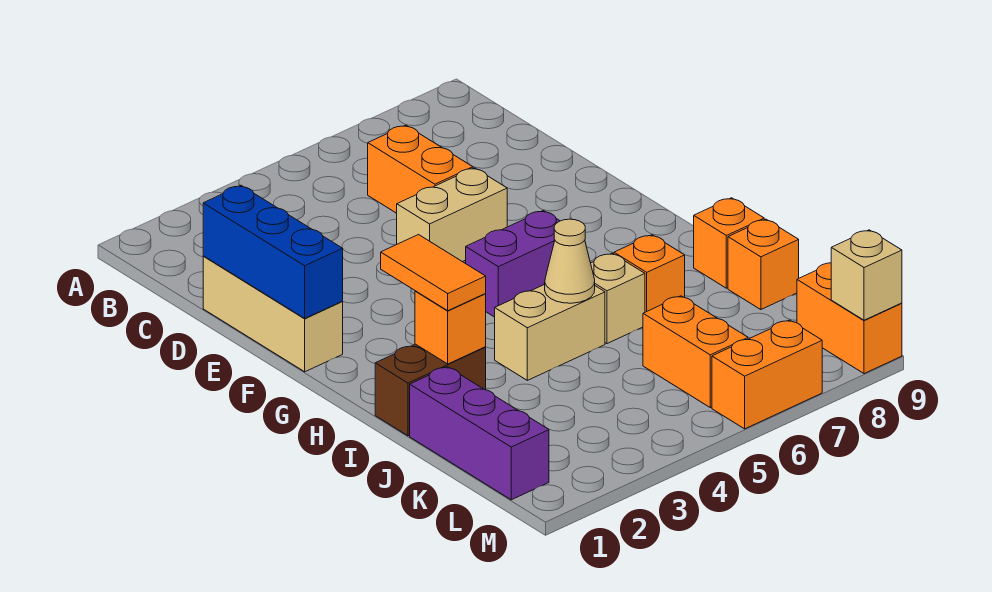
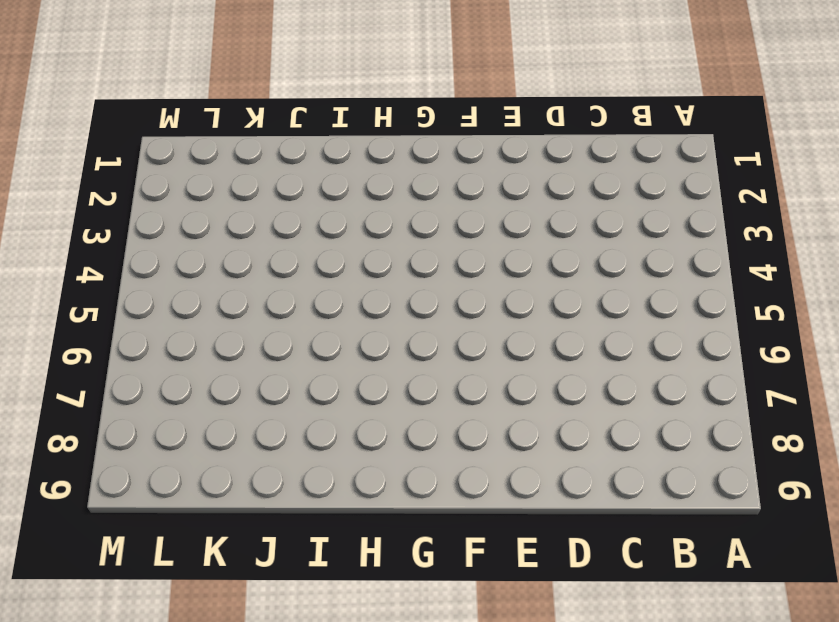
none -> orange brick C6:D6 level 1
none -> tan brick D1:F1 level 1
none -> tan brick E5:E6 level 1

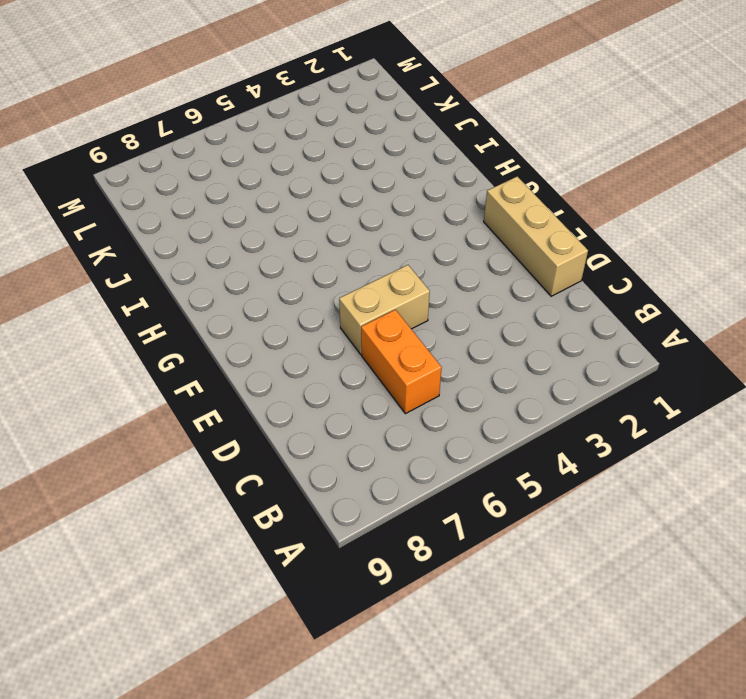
none -> purple brick G5:G6 level 1
none -> brown brick I1:I2 level 1
none -> tan brick I4:I5 level 1

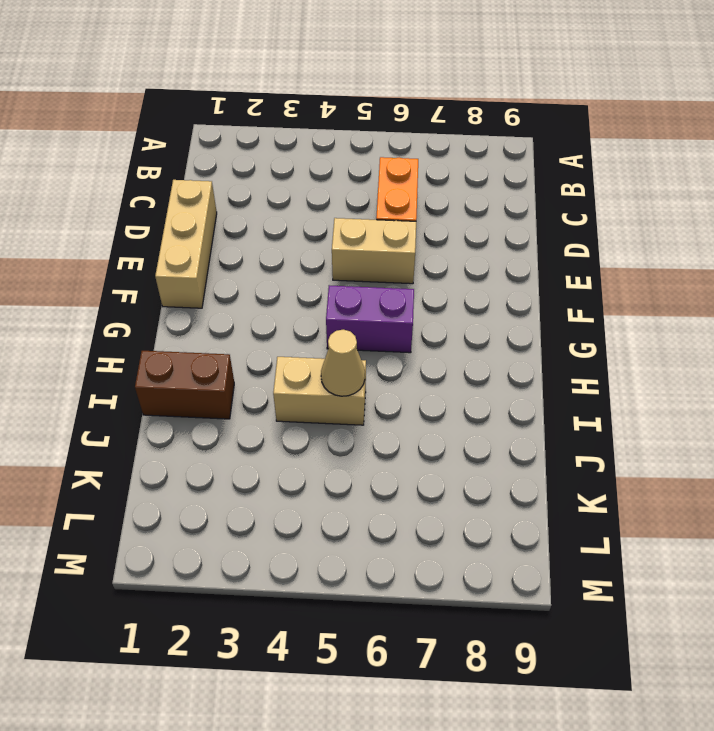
none -> tan brick I6 level 1
none -> orange brick I7 level 1
none -> orange brick I9 level 1

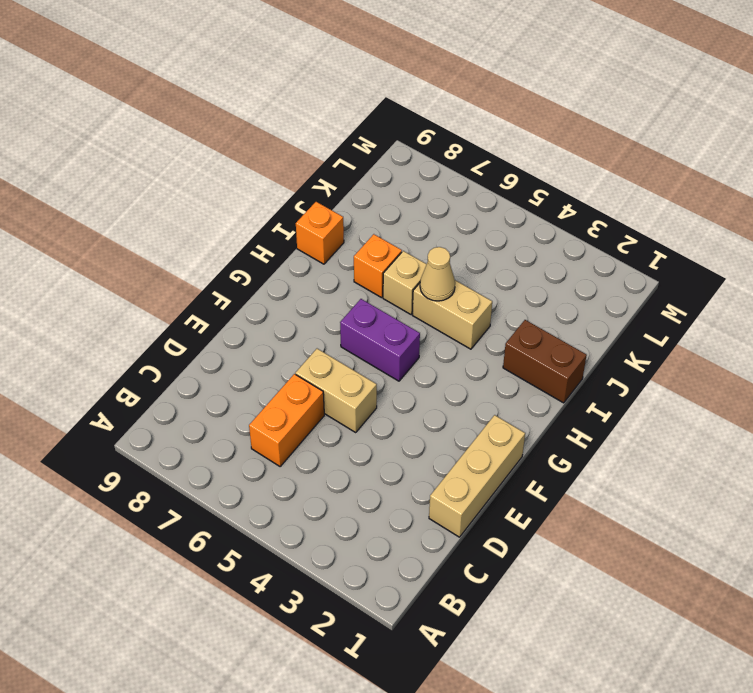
none -> purple brick J1:L1 level 1
none -> orange brick J9 level 1
none -> orange brick K6:L6 level 1

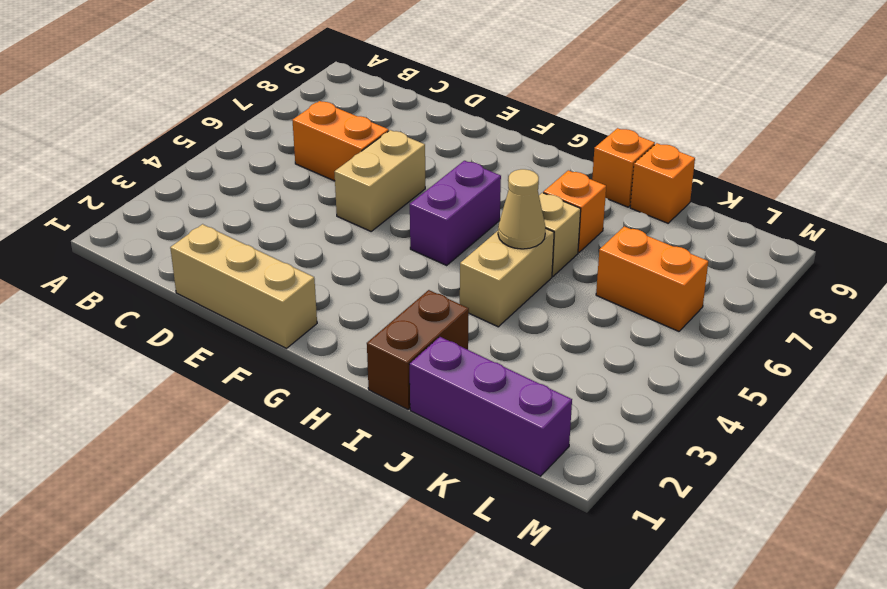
none -> orange brick L9:M9 level 1
none -> orange brick M6:M7 level 1
none -> blue brick D1:F1 level 2

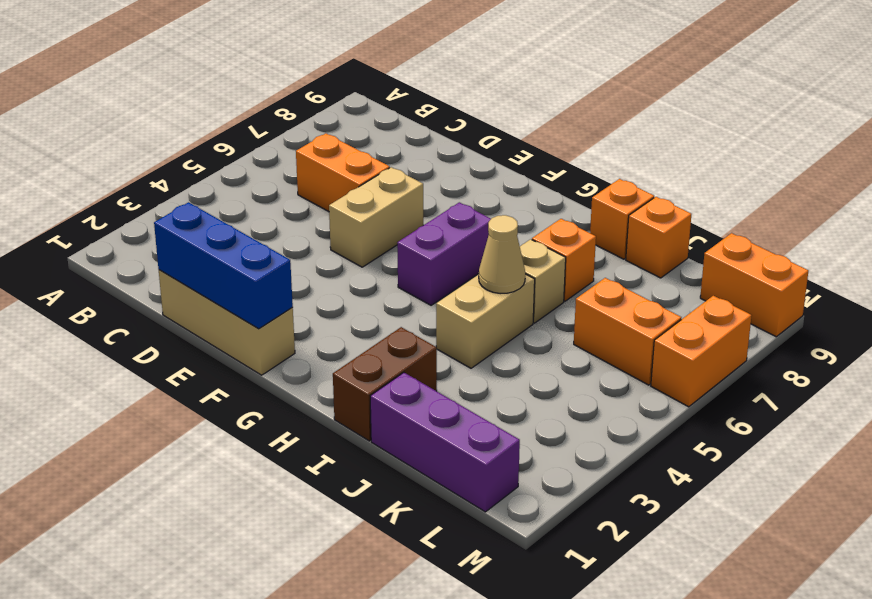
none -> orange brick I2 level 2
none -> tan brick M9 level 2
none -> orange tile H2:I2 level 3

